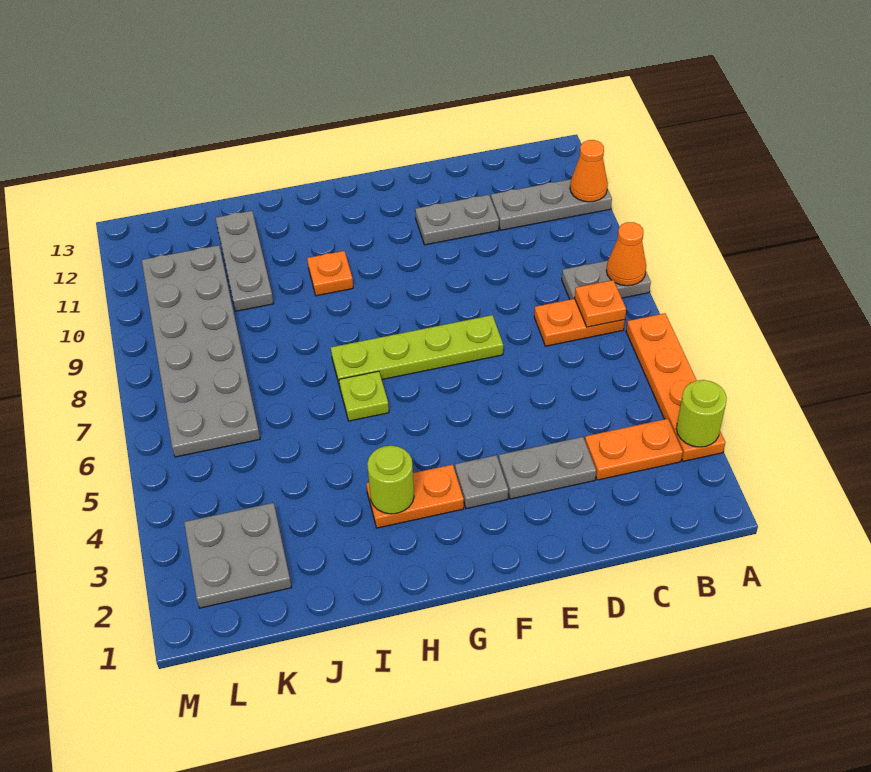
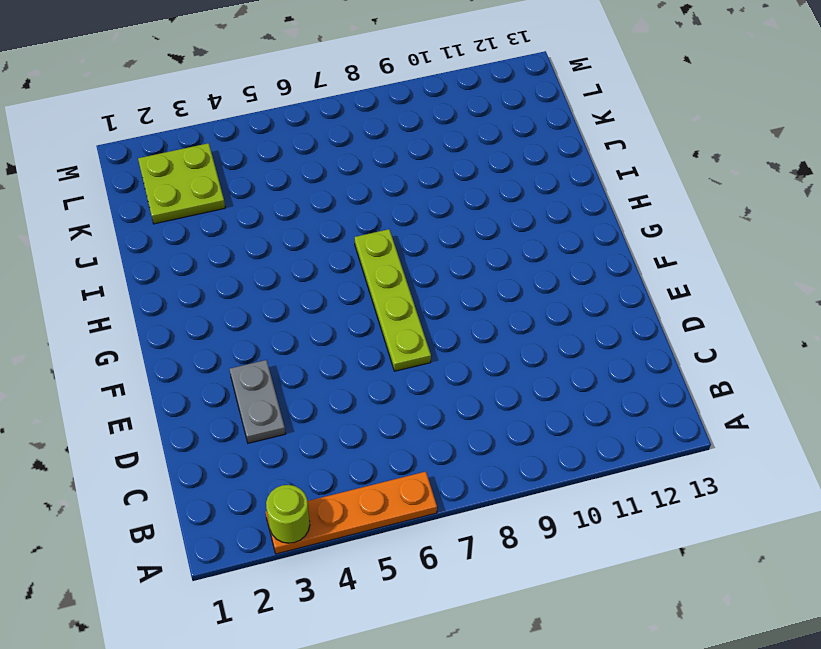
lime plate K2:L3 level 1 -> grey plate K2:L3 level 1
none -> grey plate A8:B8 level 1
none -> grey plate A11:C11 level 1
none -> orange plate B3:C3 level 1

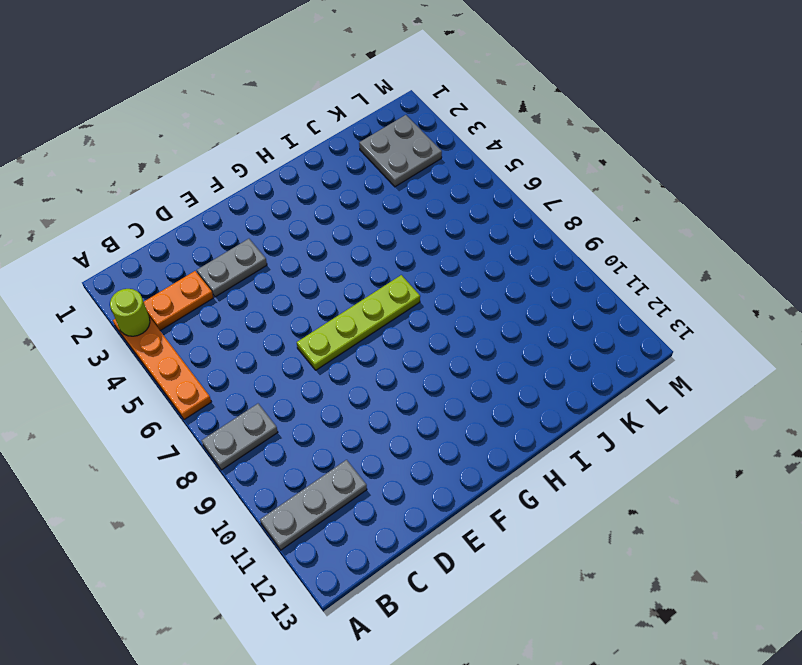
none -> orange plate B7:C7 level 1
none -> grey plate D11:E11 level 1
none -> grey plate F3 level 1

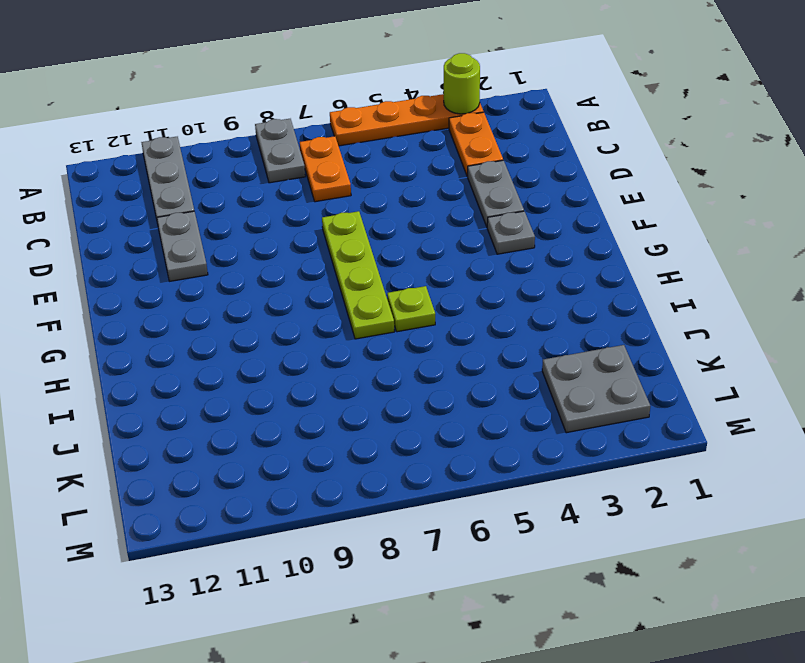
none -> orange plate G3:H3 level 1
none -> orange plate H10 level 1
none -> grey plate J10:J12 level 1

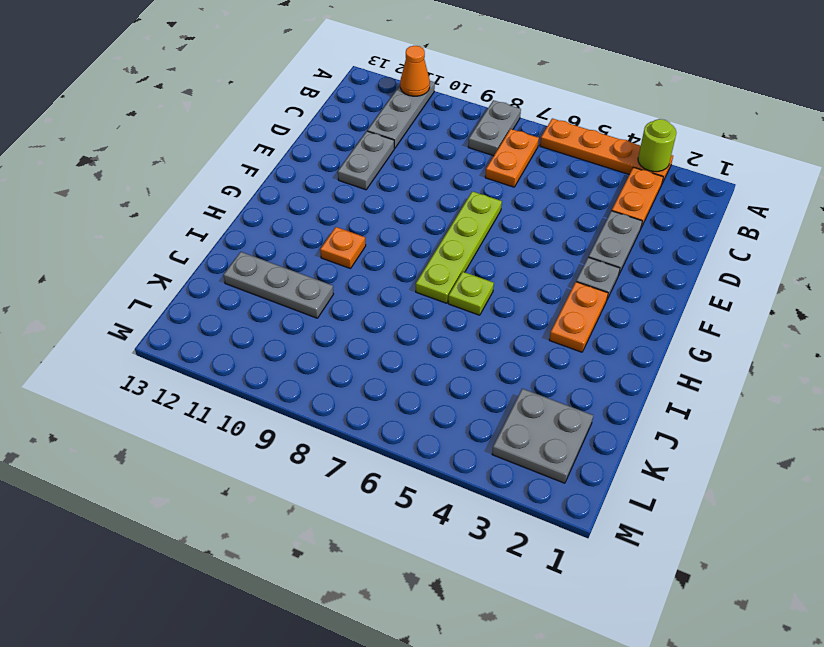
none -> grey plate K6:L11 level 1
none -> orange cone A8 level 2
none -> orange plate B7 level 2

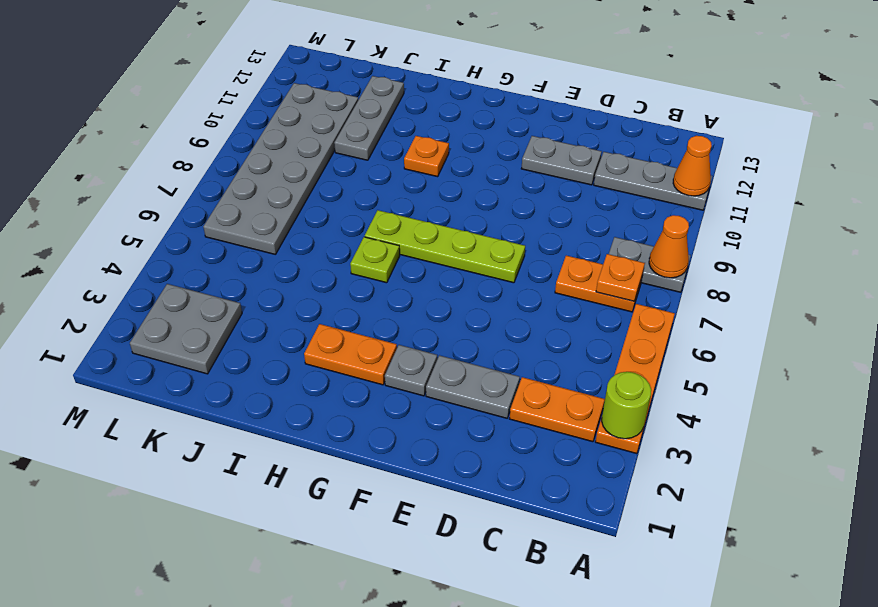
none -> lime round brick H3 level 2

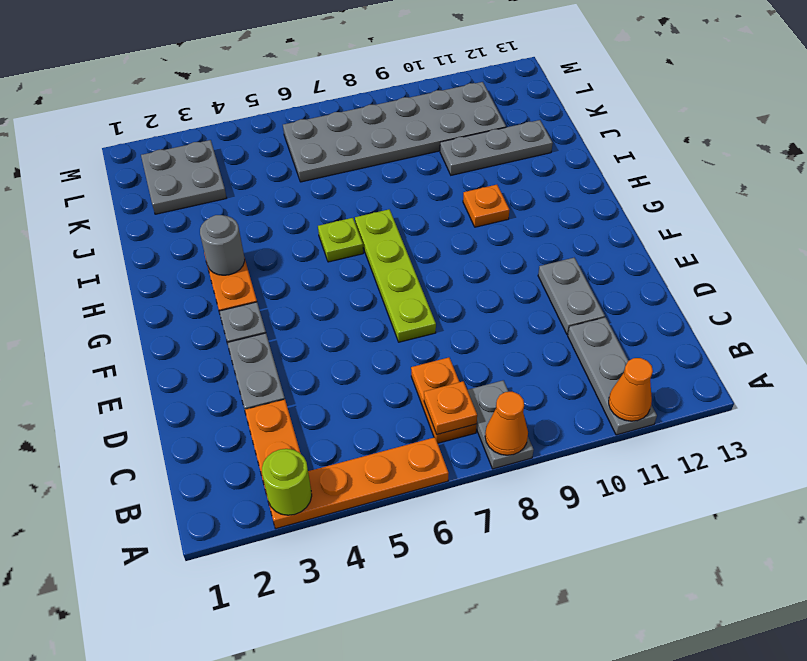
grey round brick H3 level 2 -> lime round brick H3 level 2

